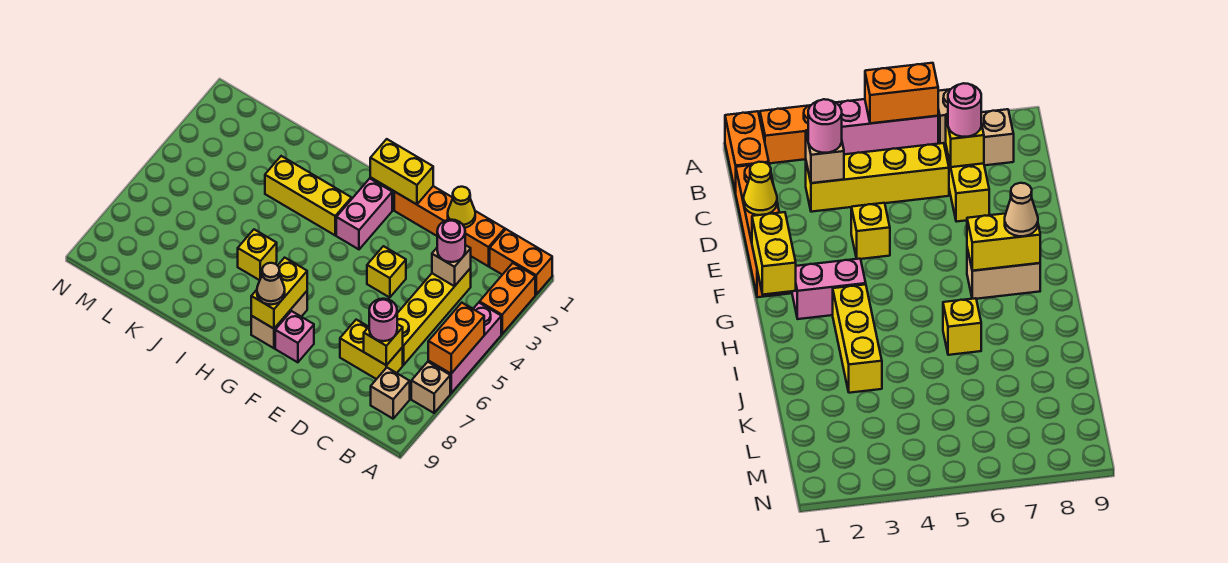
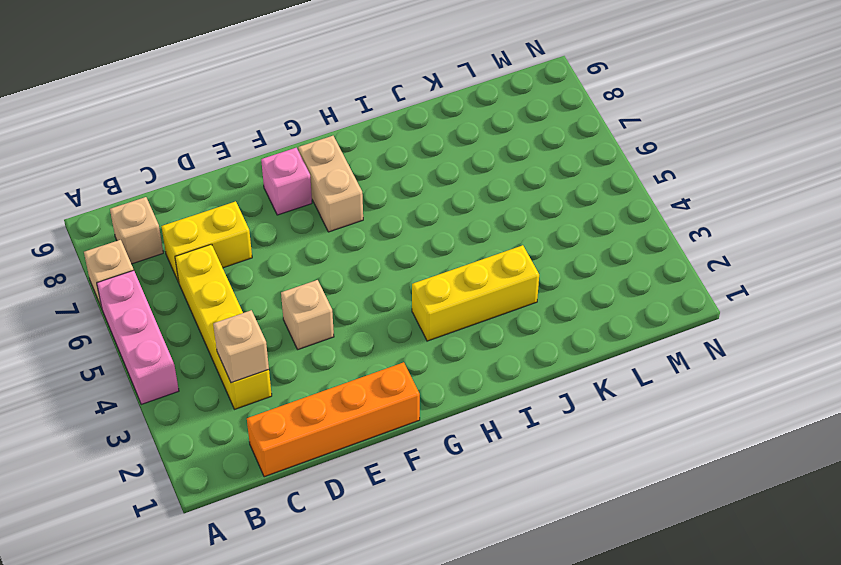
tan brick E4 level 1 -> yellow brick E4 level 1
none -> orange brick A1:B1 level 1
none -> orange brick A2:A3 level 1
none -> pink brick G2:G3 level 1

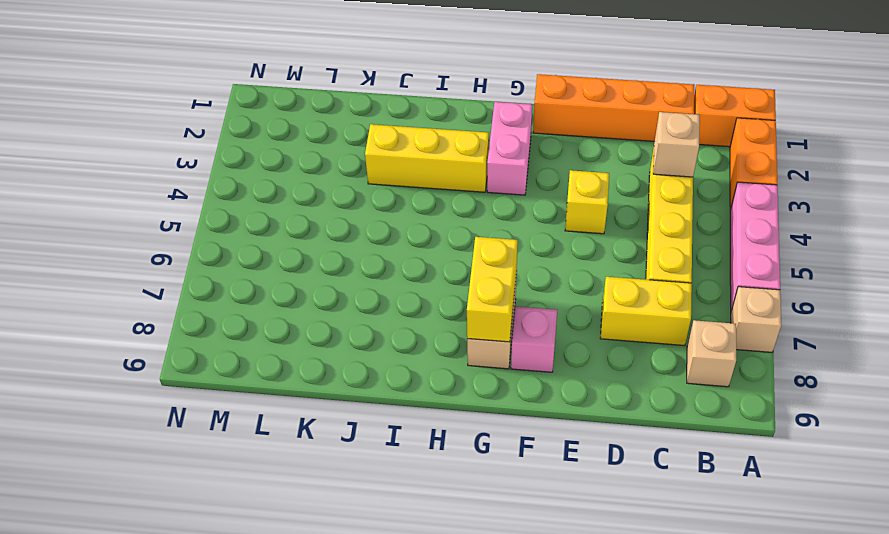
none -> yellow brick I6 level 1
none -> orange brick A5:A6 level 2
none -> yellow brick C7 level 2

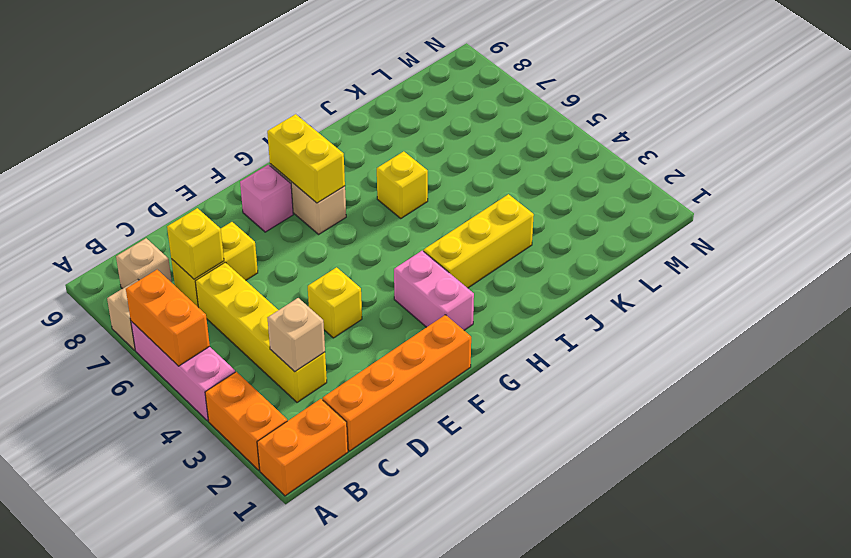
none -> yellow cone D1 level 2
none -> yellow brick F1:G1 level 2
none -> pink round brick C3 level 3

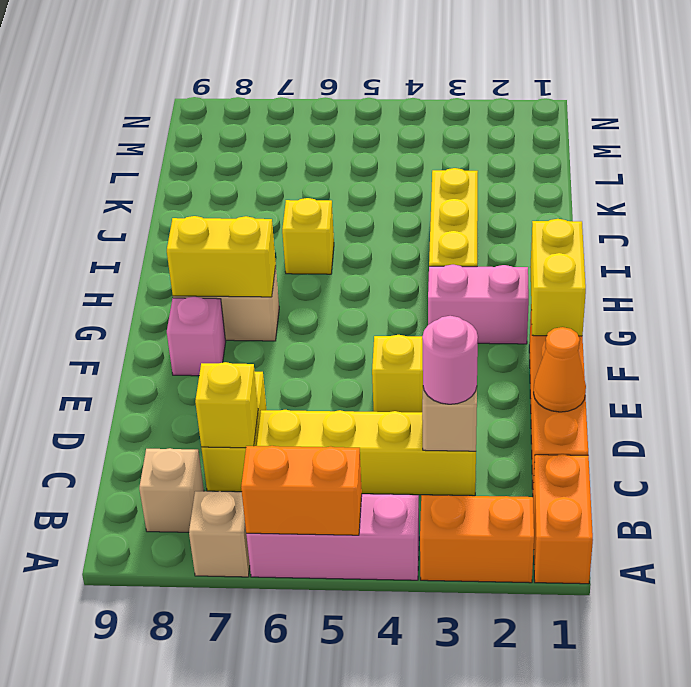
orange cone D1 level 2 -> yellow cone D1 level 2
none -> pink round brick C7 level 3
none -> tan cone G8 level 3

